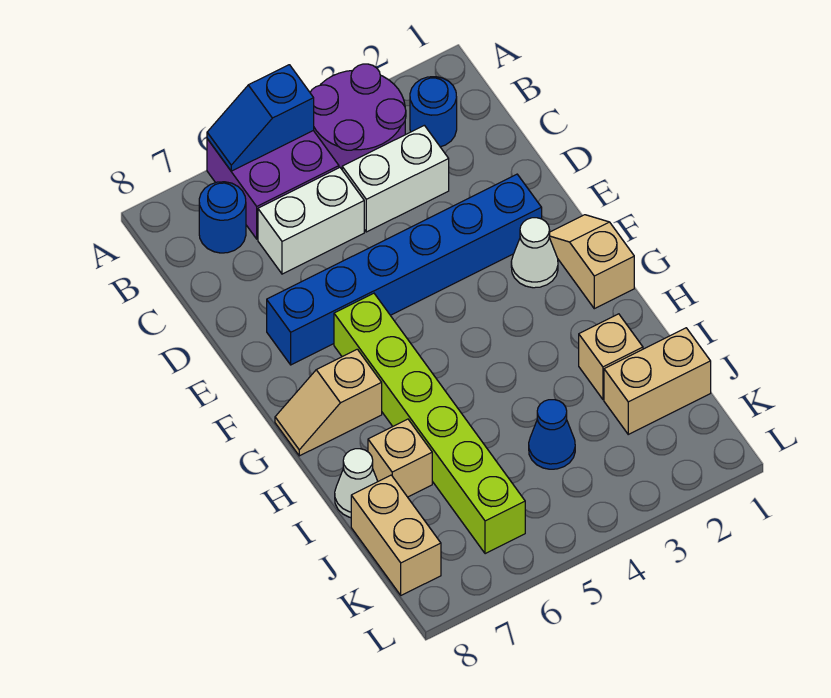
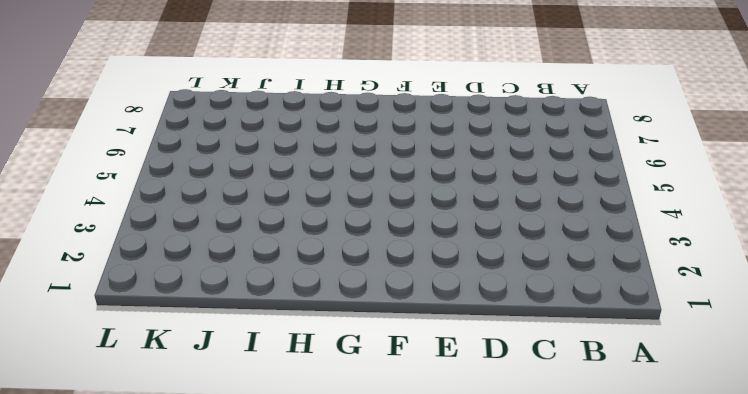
none -> purple round brick A3:B4 level 1
none -> purple brick A5:B6 level 1
none -> blue round brick B2 level 1

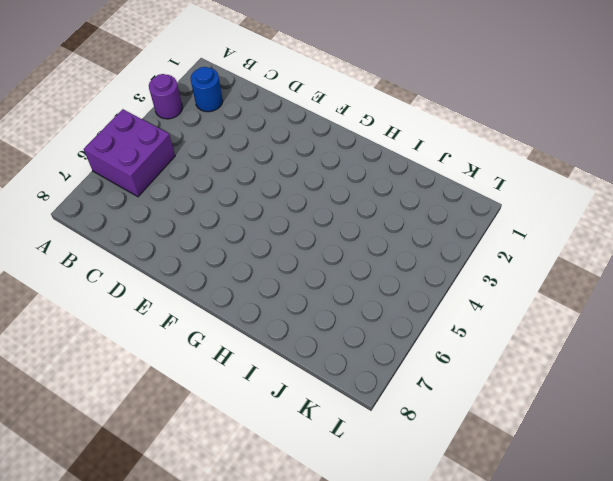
purple round brick A3 level 1 -> purple round brick A3:B4 level 1
none -> blue round brick B7 level 1
none -> white brick C3:C4 level 1
none -> white brick C5:C6 level 1

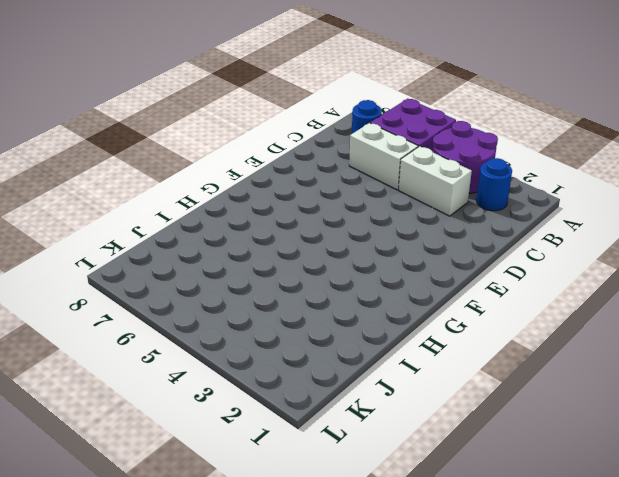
none -> blue brick E2:E7 level 1
none -> tan slope F1:G1 level 1 top G
none -> white cone F2 level 1

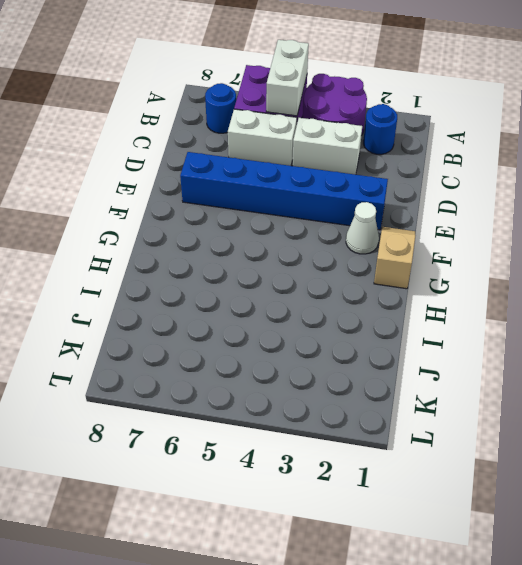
white brick A5:B5 level 2 -> blue slope A5:A6 level 2 top 5
none -> lime brick F6:K6 level 1
none -> tan slope G7:G8 level 1 top 7
none -> tan brick I2 level 1

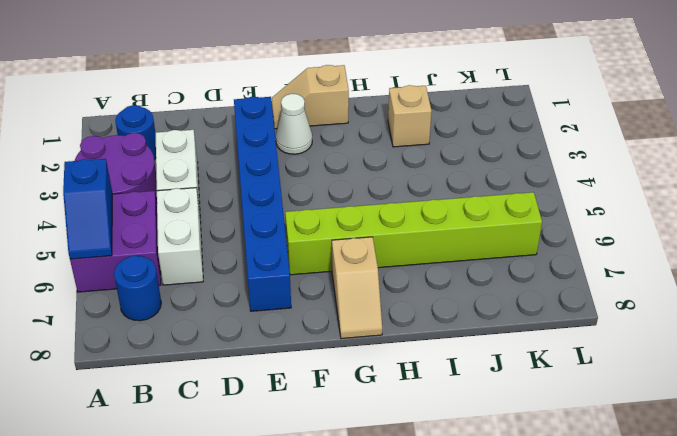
none -> tan brick I7 level 1
none -> white cone I8 level 1
none -> tan brick J1:J2 level 1

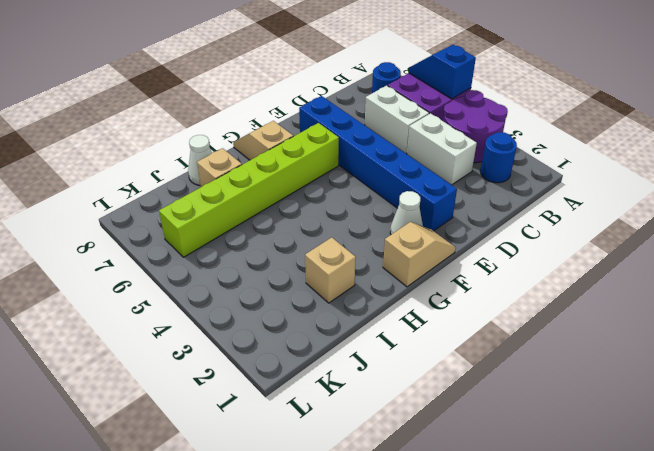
none -> tan brick J1:J2 level 1
none -> blue cone J4 level 1
none -> tan brick J8:K8 level 1

